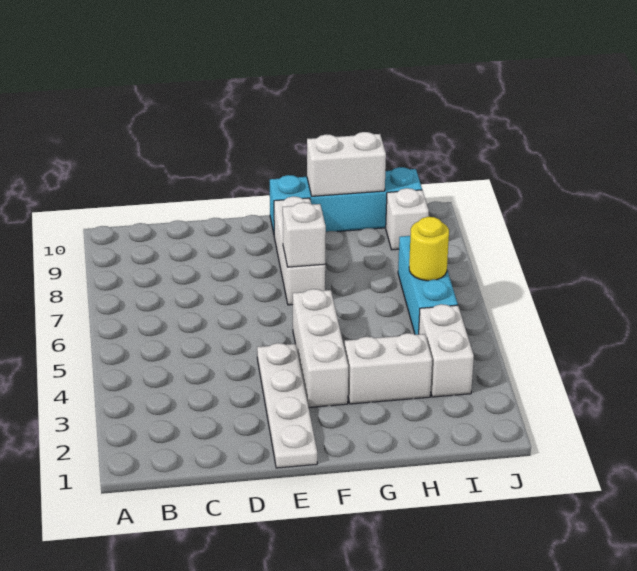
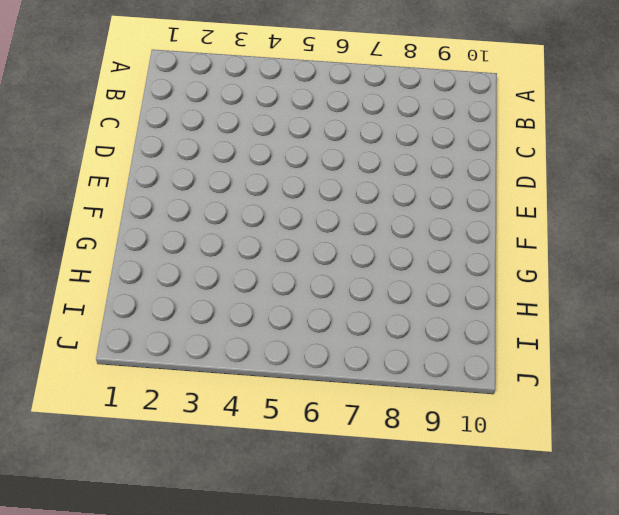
none -> white plate E1:E4 level 1
none -> white brick F3:F5 level 1

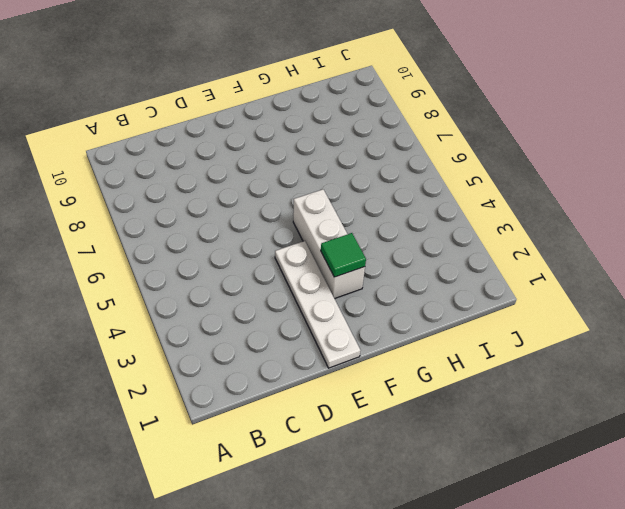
green tile F3 level 2 -> none
none -> white brick F7:F9 level 1
none -> cyan brick F10:I10 level 1

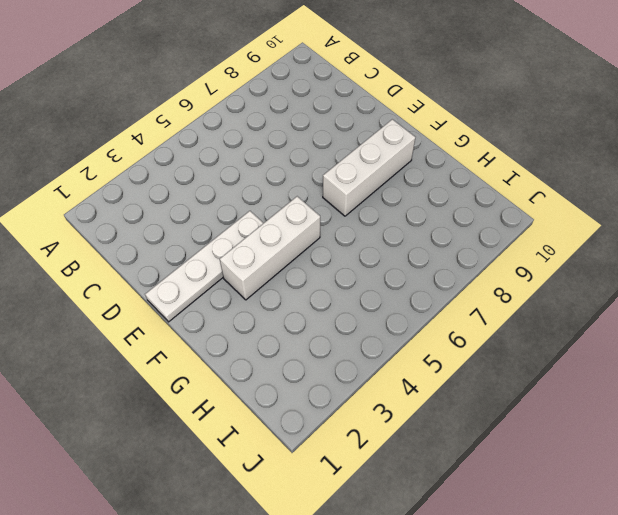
none -> cyan brick F10:I10 level 1
none -> white brick G3:H3 level 1

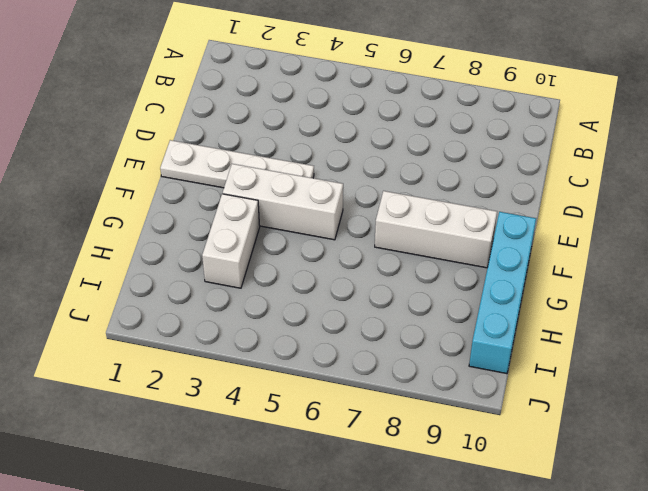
none -> white brick I3:I4 level 1
none -> cyan brick I5:I7 level 1

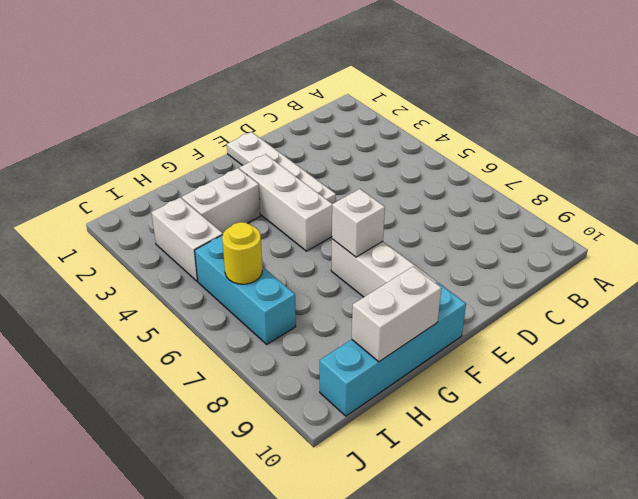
none -> white brick I9 level 1

